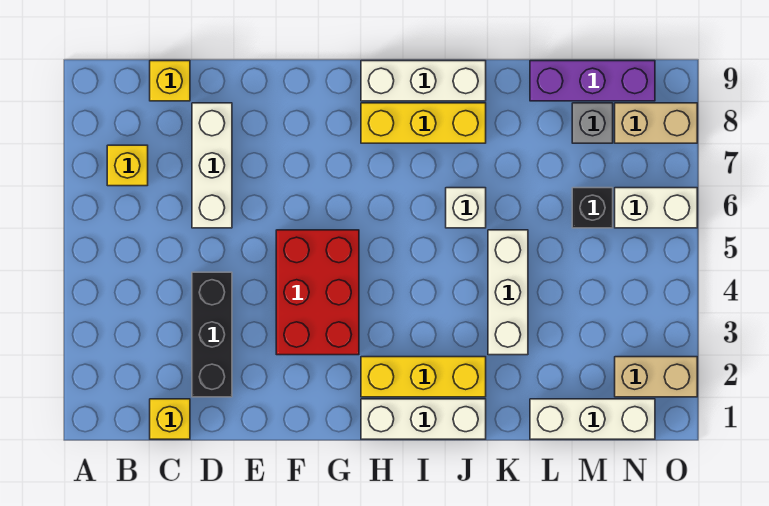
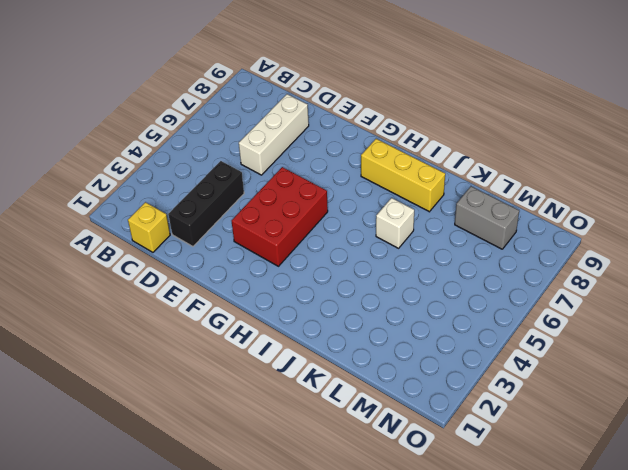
grey brick L8:M8 level 1 -> grey brick M8 level 1
none -> yellow brick B7 level 1
none -> yellow brick C9 level 1
none -> white brick H1:J1 level 1

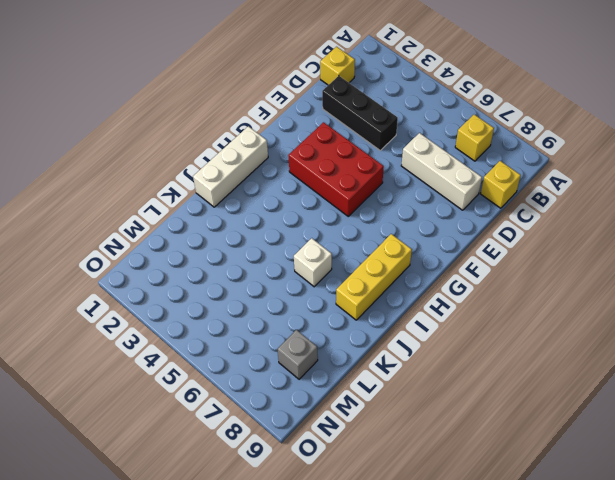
none -> yellow brick H2:J2 level 1
none -> white brick H9:J9 level 1
none -> white brick K3:K5 level 1

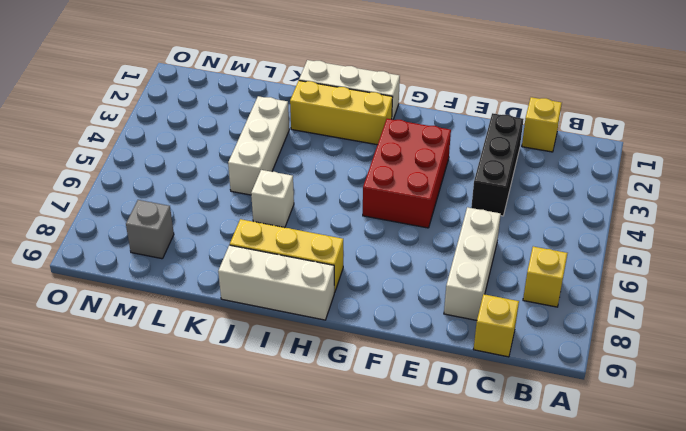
none -> white brick L1:N1 level 1
none -> purple brick L9:N9 level 1
none -> black brick M6 level 1

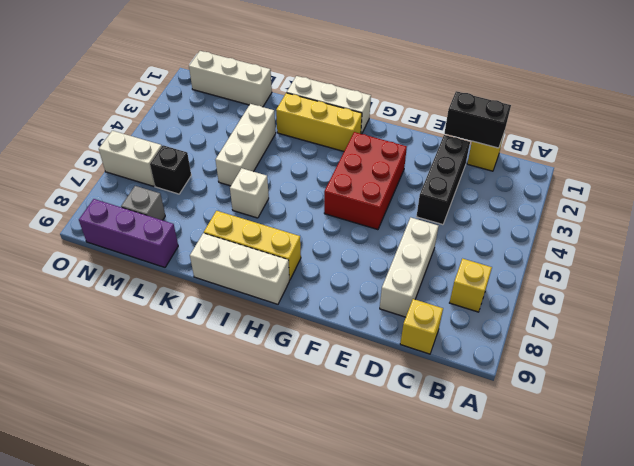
black brick C1:D1 level 2 -> none
none -> tan brick N2:O2 level 1
none -> tan brick N8:O8 level 1

